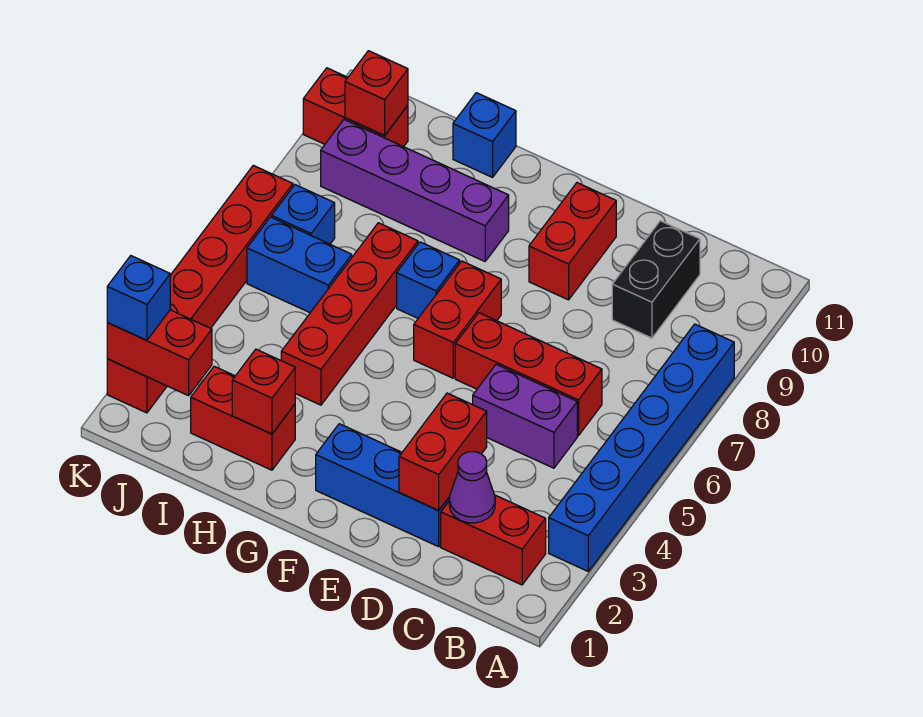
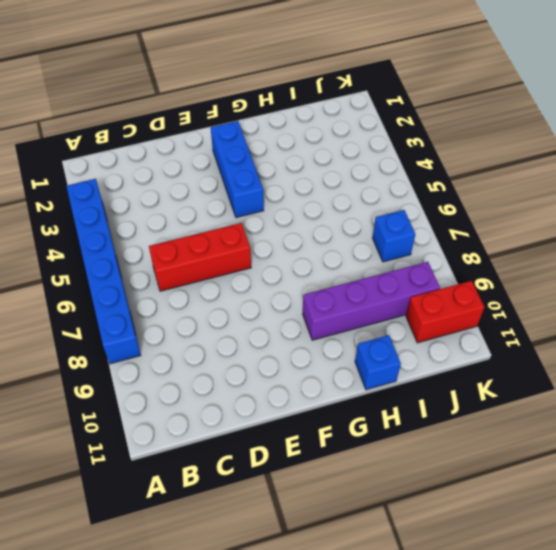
blue brick F2:F4 level 1 -> blue brick D2:F2 level 1
none -> red brick B2:C2 level 1
none -> purple brick C5:D5 level 1
none -> black brick C9:C10 level 1

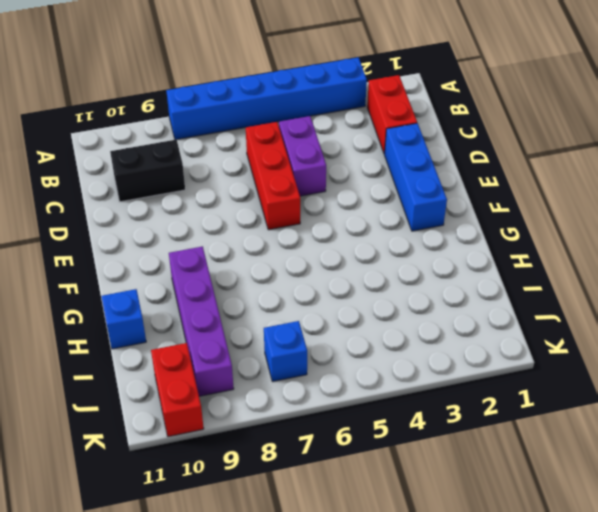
none -> red brick E9:E10 level 1
none -> red brick F6:F7 level 1
none -> blue brick G7 level 1

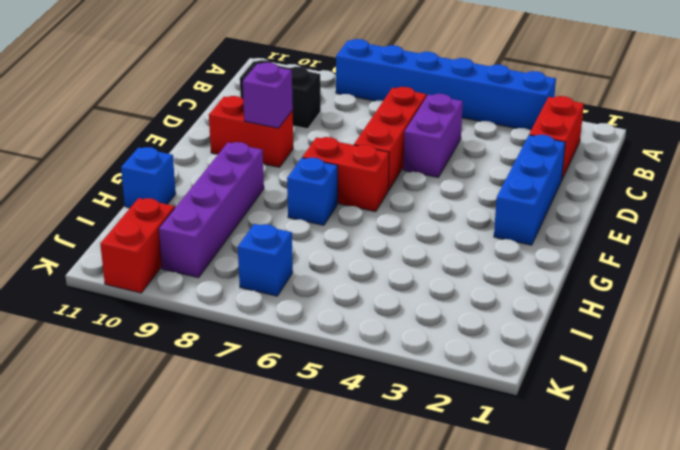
purple brick E9 level 2 -> none
none -> red brick H2:I2 level 1
none -> red brick H4:H7 level 1
none -> blue brick I6:J6 level 1

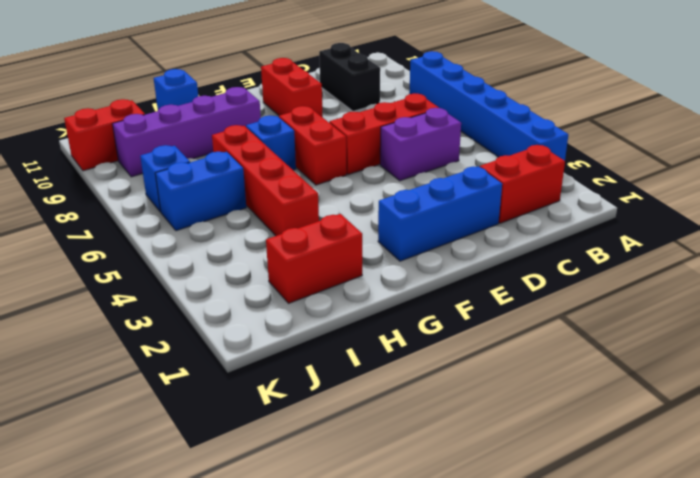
none -> red brick K2:K7 level 1
none -> purple cone C2 level 2
none -> red brick D2:D3 level 2

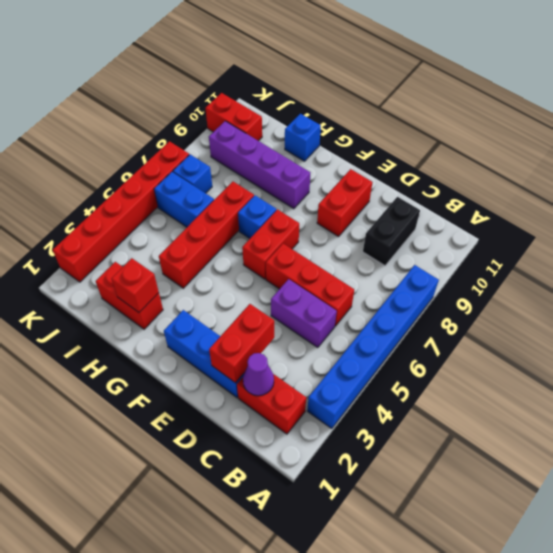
none -> red brick J2:K2 level 2
none -> red brick J10 level 2
none -> blue brick K2 level 3

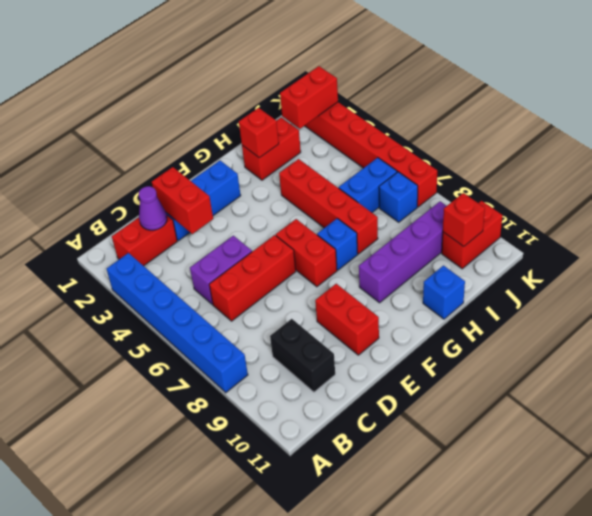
none -> blue brick K2 level 3

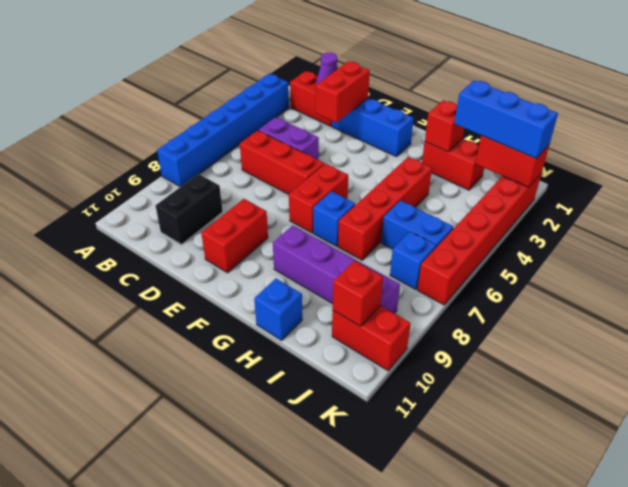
blue brick I2:K2 level 3 -> blue brick K2 level 3

